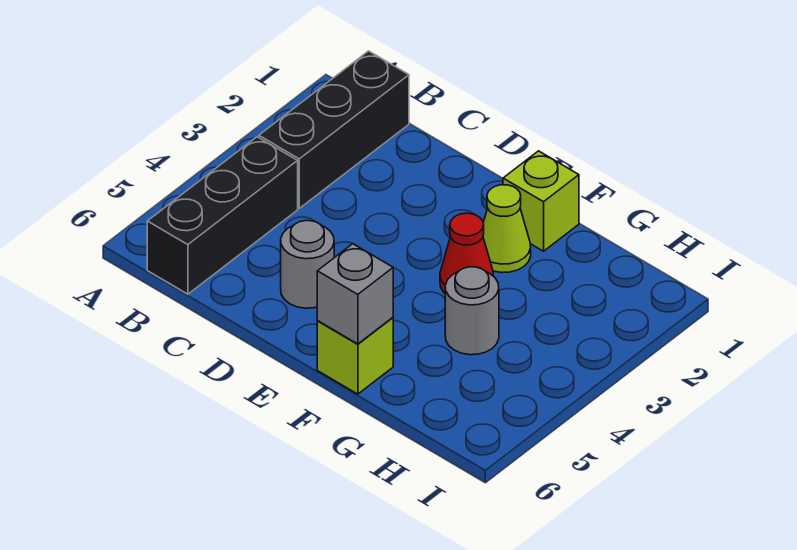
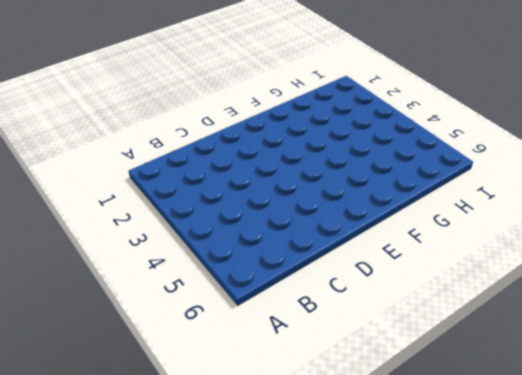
none -> black brick B1:B3 level 1
none -> black brick B4:B6 level 1

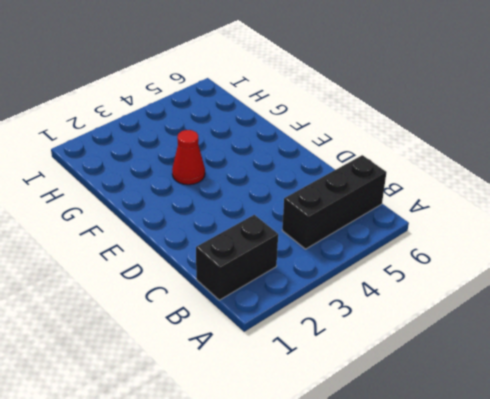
black brick B1:B2 level 1 -> black brick B1:B3 level 1
none -> grey round brick D5 level 1
none -> lime brick F1 level 1

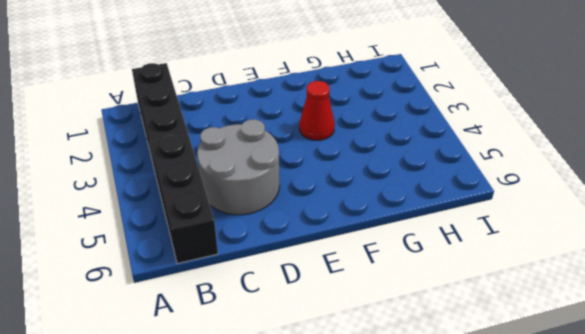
grey round brick C4:D5 level 1 -> grey round brick D5 level 1
none -> lime brick F1 level 1
none -> lime cone F2 level 1

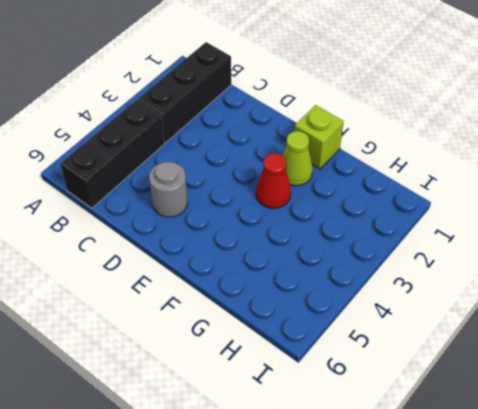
none -> lime brick F6 level 1
none -> grey round brick G4 level 1

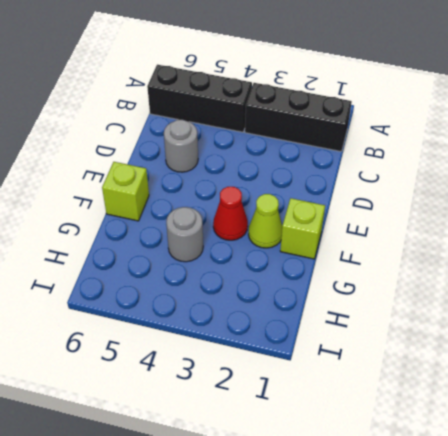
none -> grey brick F6 level 2

